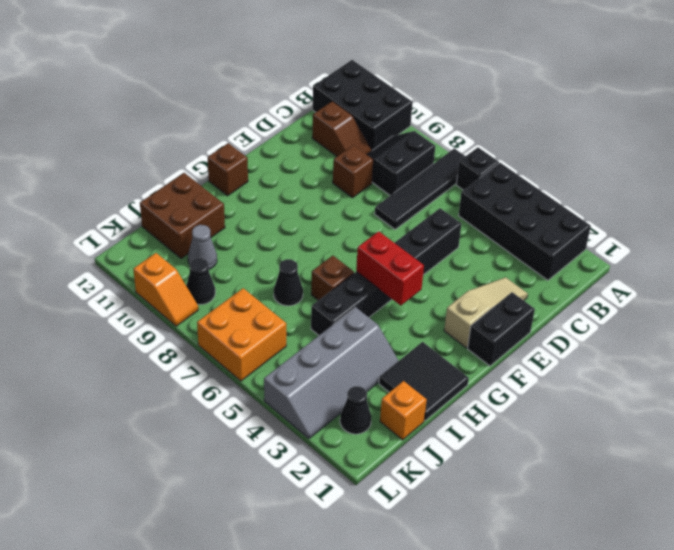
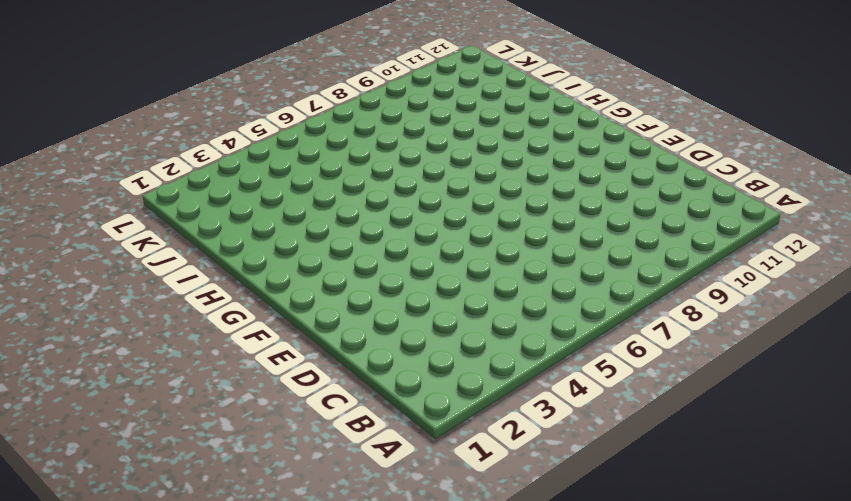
none -> black brick A2:B5 level 1
none -> black brick A6 level 1
none -> black tile A7:D7 level 1

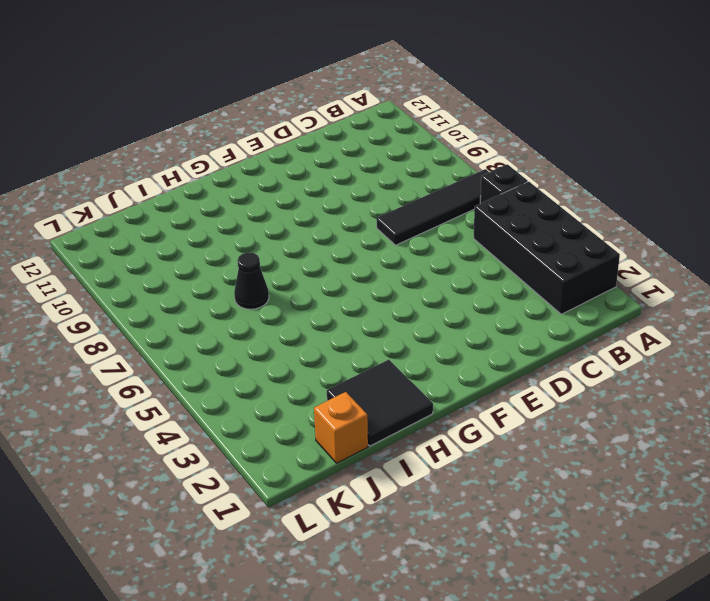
none -> black brick A10:B12 level 1
none -> black slope B8:C9 level 1 top 8
none -> brown slope C10:C11 level 1 top 11

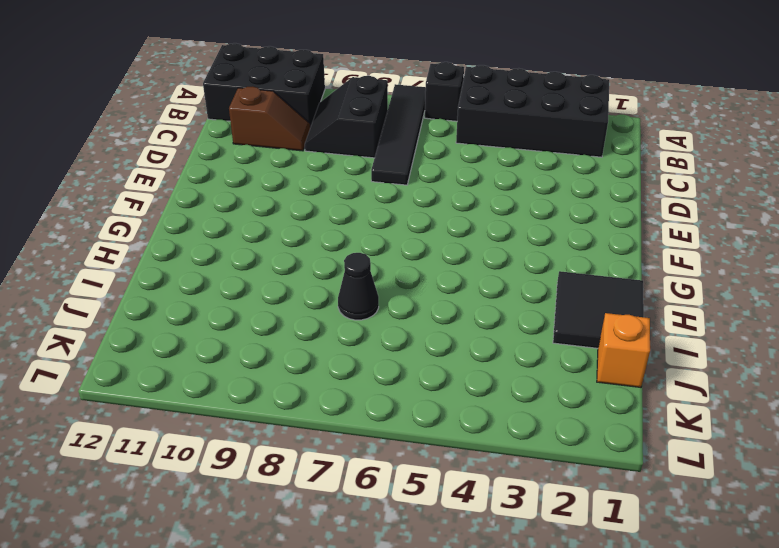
none -> tan slope D2:F2 level 1 top F
none -> black brick D5:I5 level 1
none -> brown brick D9 level 1

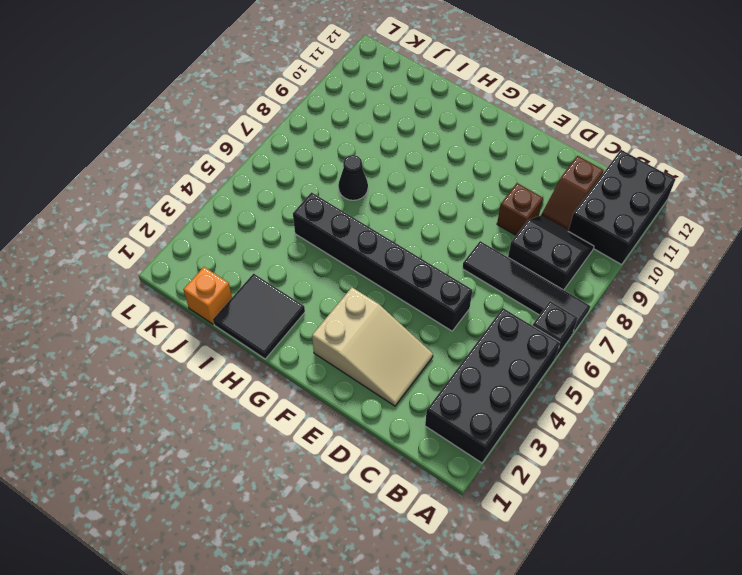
tan slope D2:F3 level 1 top F -> tan slope D2:F2 level 1 top F
none -> black brick E1:F1 level 1
none -> brown brick G12 level 1
none -> brown brick H6 level 1

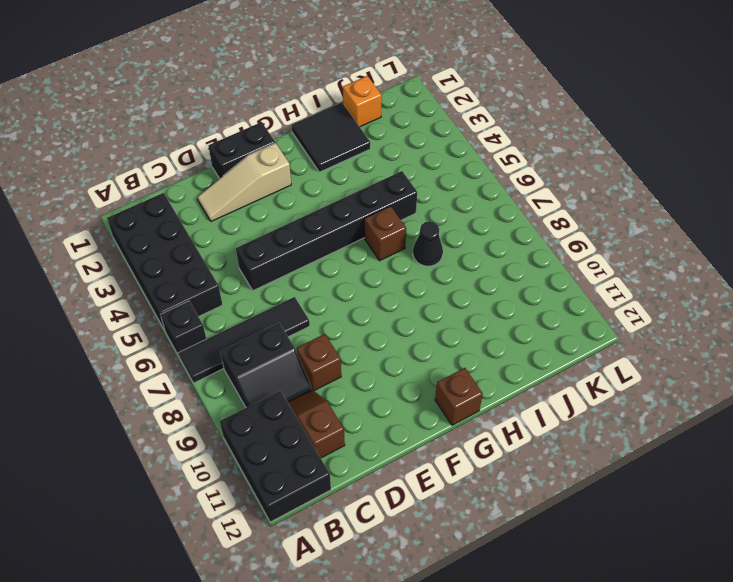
none -> grey slope I3:L4 level 1 top 4
none -> brown brick I11:J12 level 1
none -> grey cone J10 level 1

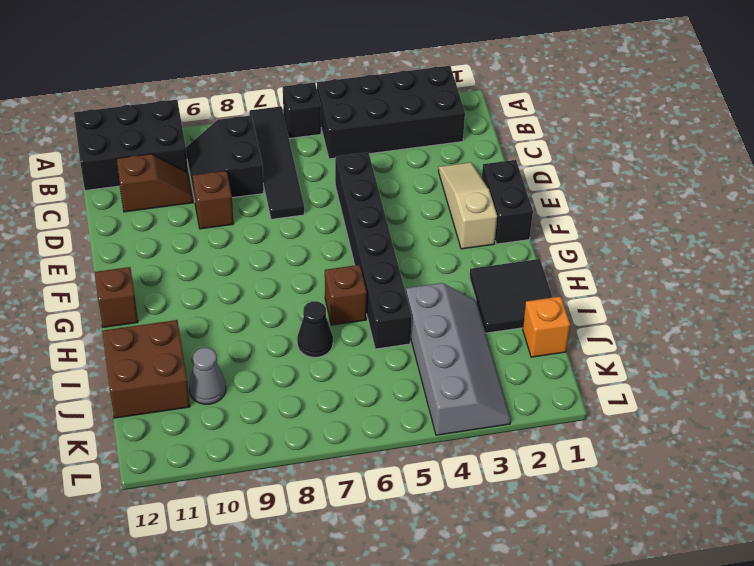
none -> black cone K2 level 1
none -> orange brick K6:L7 level 1
none -> black cone K9 level 1

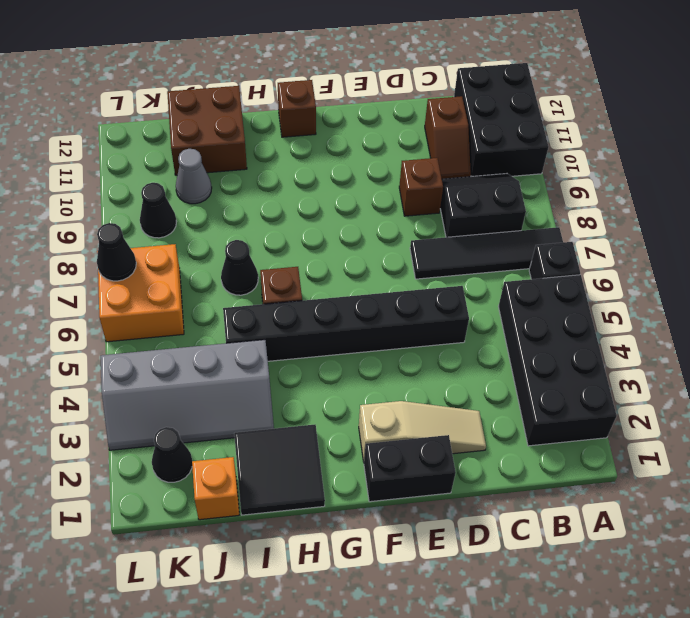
black cone L7 level 2 -> none
none -> orange slope L9:L10 level 1 top 10
none -> red brick G4:G5 level 2

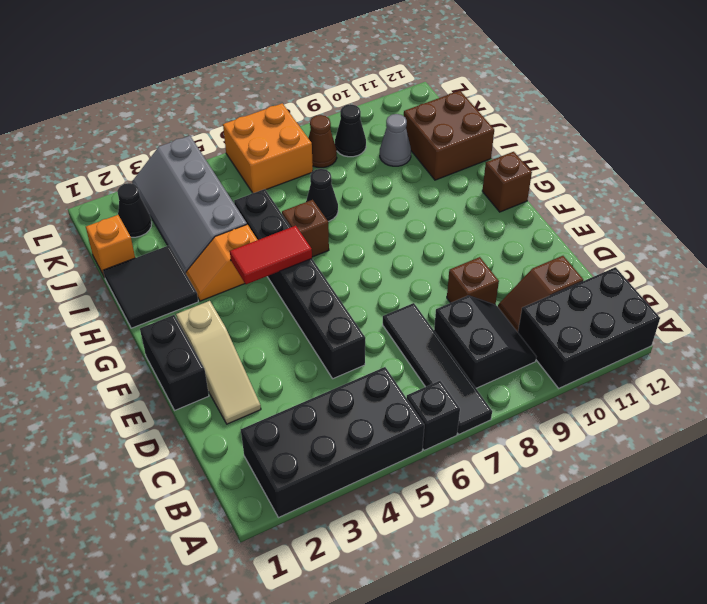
red tile G4:G5 level 2 -> red brick G4:G5 level 2
orange slope H3:H4 level 1 top 4 -> orange slope L9:L10 level 1 top 10
brown cone K8 level 1 -> none

